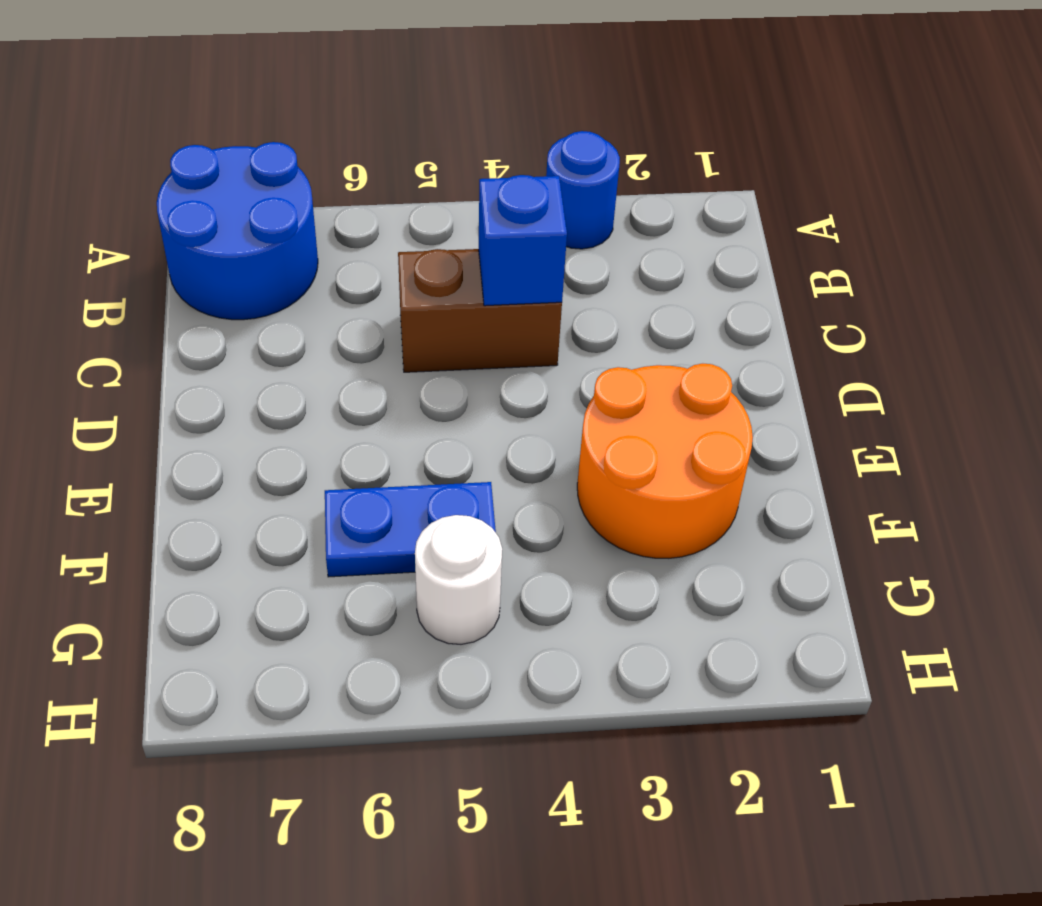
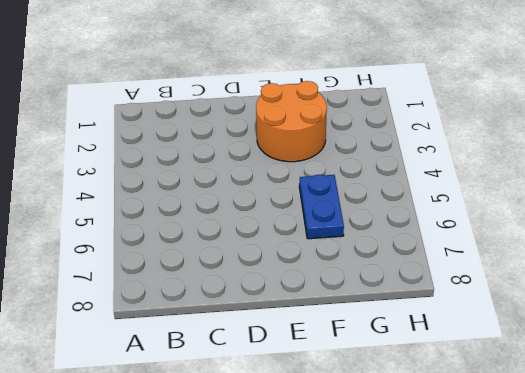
none -> blue round brick A3 level 1
none -> blue round brick A7:B8 level 1

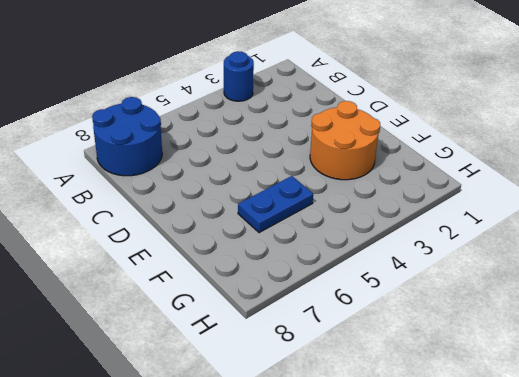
none -> brown brick C4:C5 level 1
none -> white round brick G5 level 1

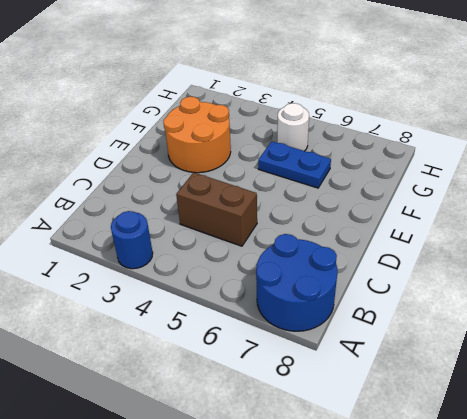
none -> blue brick C4 level 2

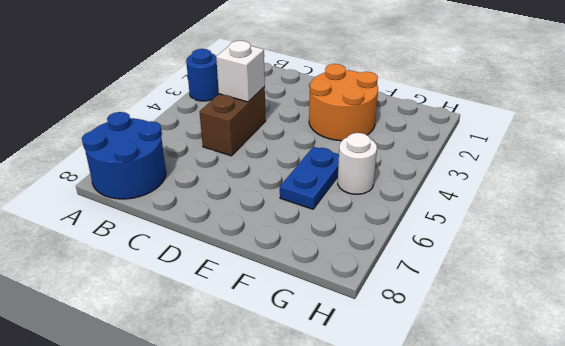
white brick C4 level 2 -> blue brick C4 level 2

